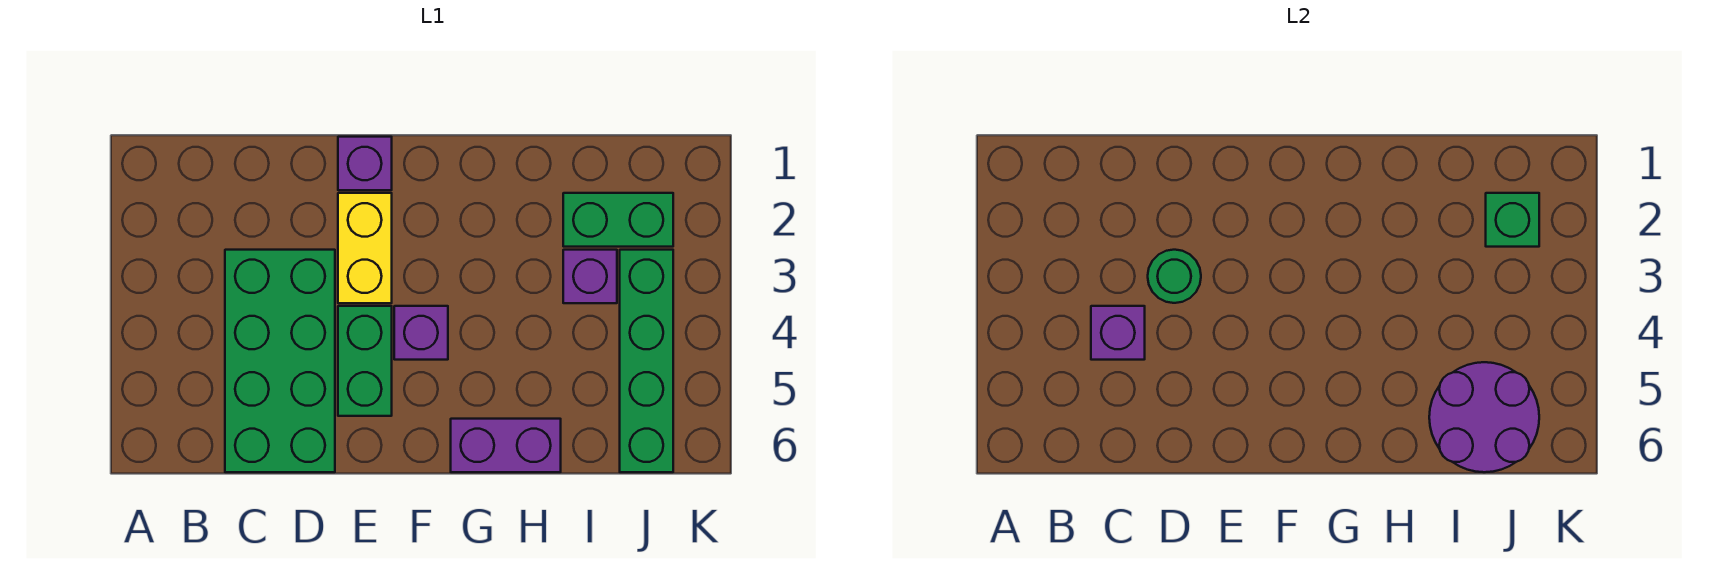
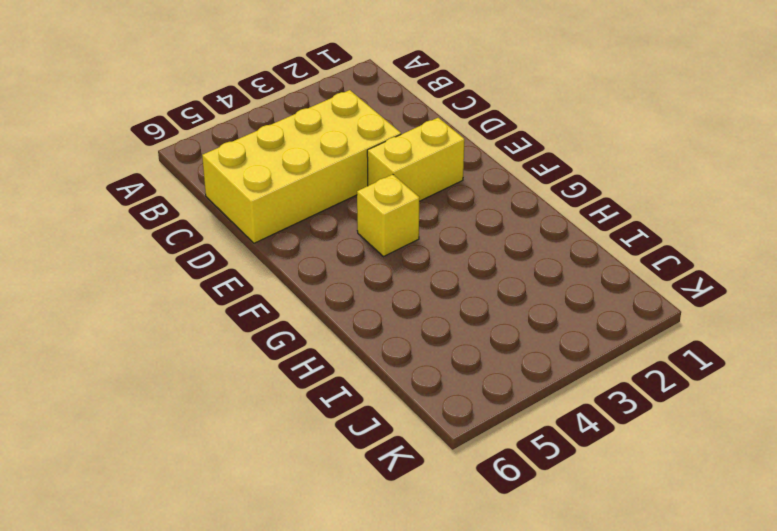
yellow brick C3:D6 level 1 -> green brick C3:D6 level 1
yellow brick F4 level 1 -> purple brick F4 level 1
none -> purple brick E1 level 1
none -> green brick E4:E5 level 1
none -> purple brick G6:H6 level 1

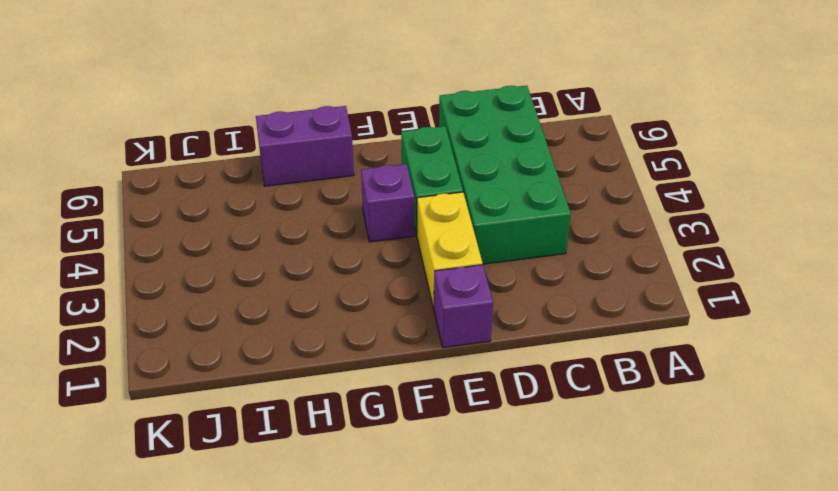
none -> green brick I2:J2 level 1
none -> purple brick I3 level 1
none -> green brick J3:J6 level 1

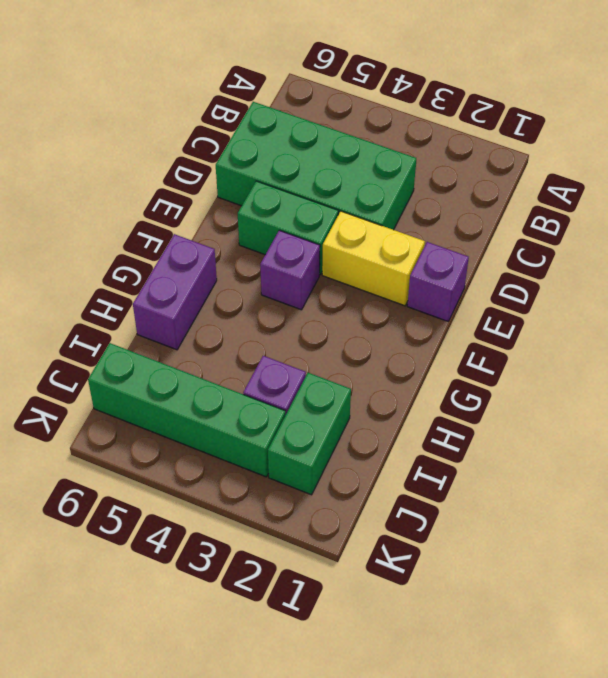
none -> purple brick C4 level 2
none -> green round brick D3 level 2
none -> purple round brick I5:J6 level 2

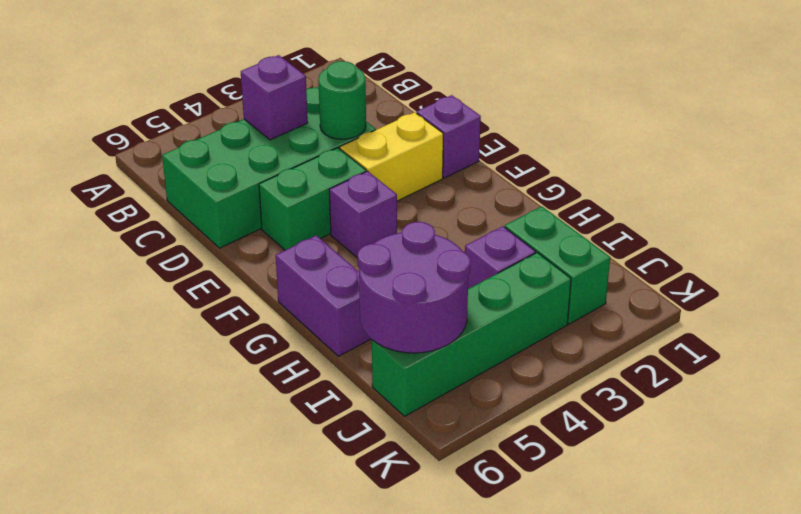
none -> green brick J2 level 2

